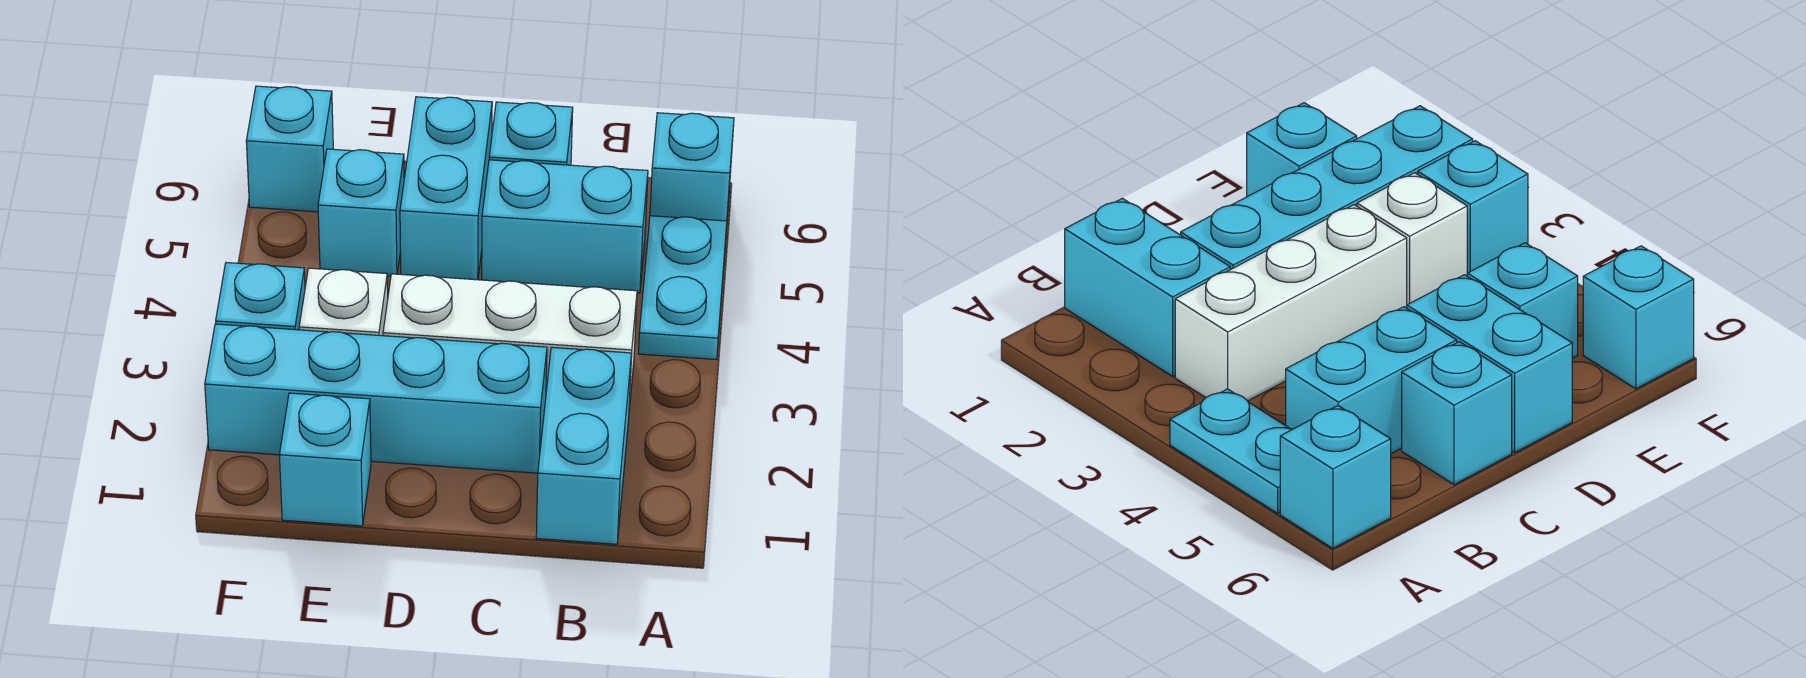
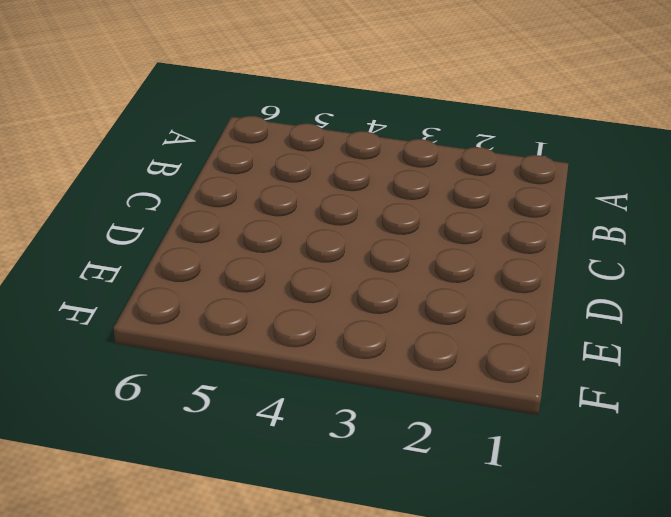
none -> cyan plate A4:A5 level 1
none -> cyan brick A6 level 1
none -> cyan brick B1:B2 level 1

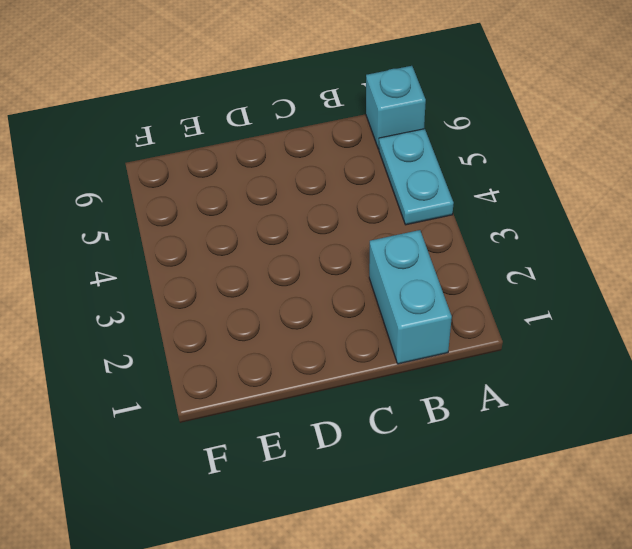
none -> white brick B3:D3 level 1
none -> cyan brick B5:C5 level 1
none -> cyan brick C2:F2 level 1

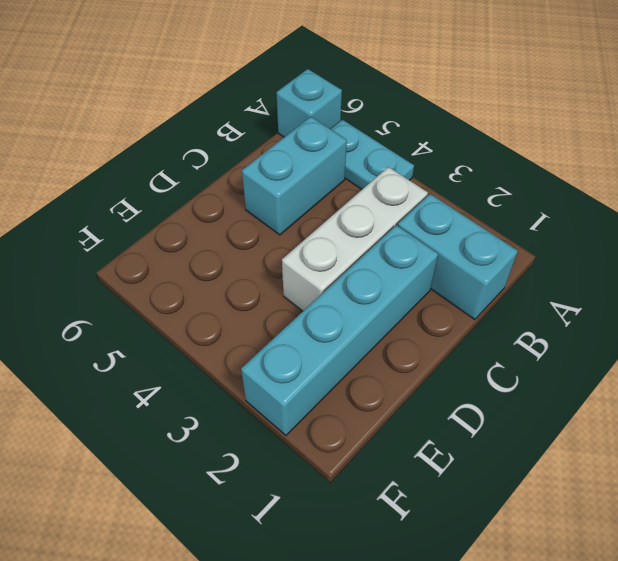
none -> cyan brick C6 level 1
none -> cyan brick D5:D6 level 1
none -> cyan brick E1 level 1

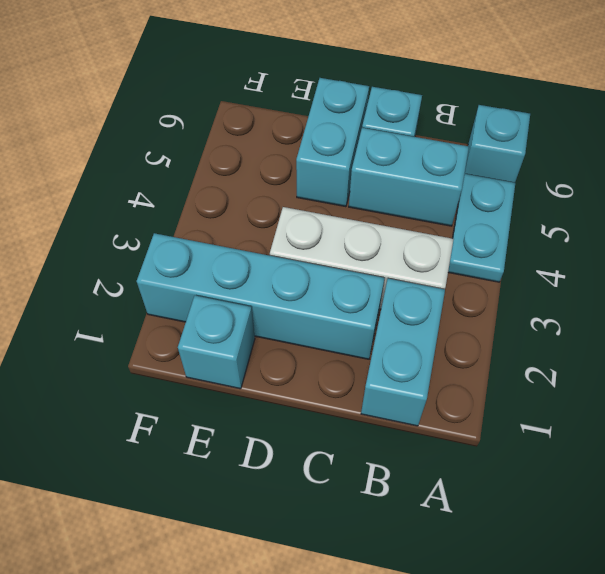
none -> white brick E3 level 1
none -> cyan brick E5 level 1
none -> cyan brick F3 level 1

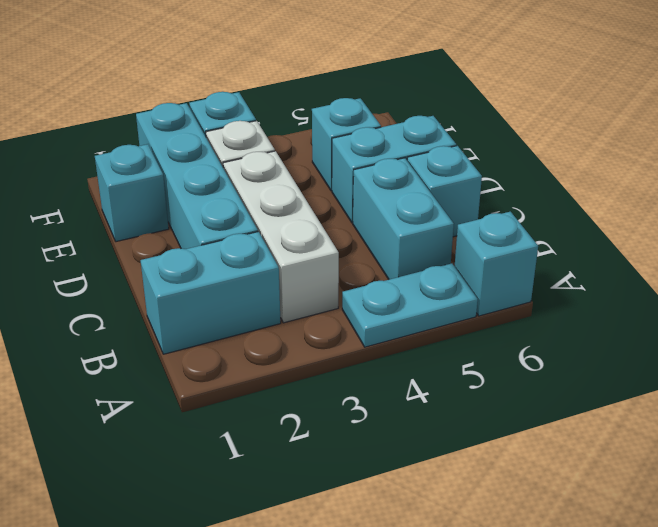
none -> cyan brick F6 level 1

